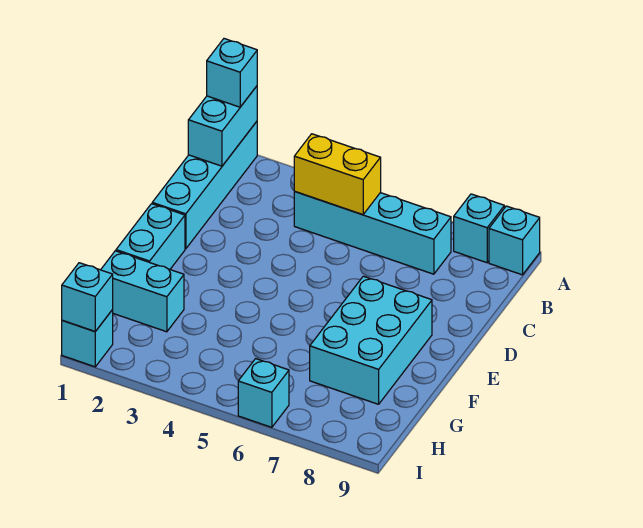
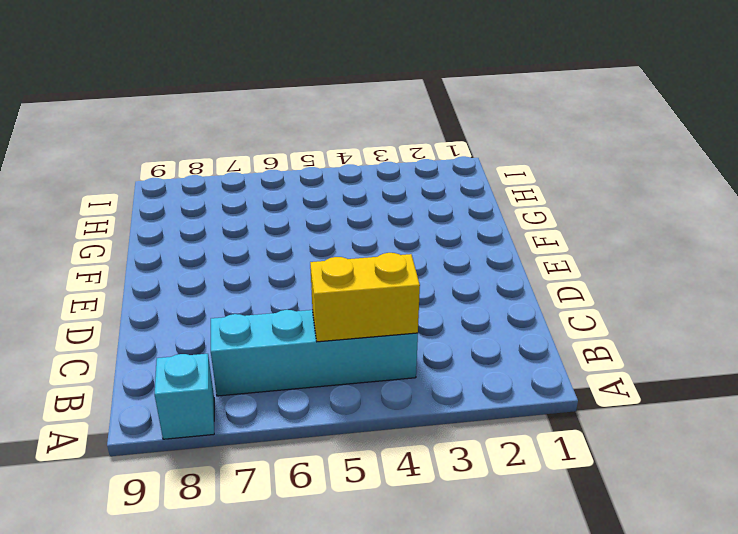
none -> cyan brick A1:D1 level 1
none -> cyan brick A9 level 1
none -> cyan brick E1:F1 level 1

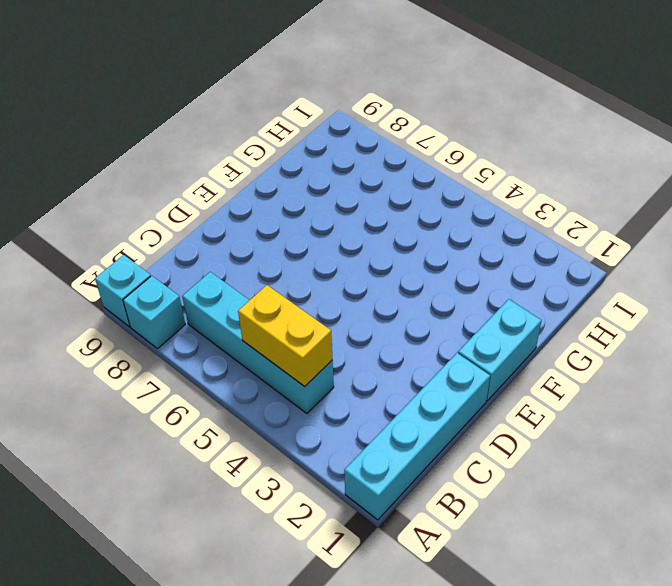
none -> cyan brick E7:G8 level 1
none -> cyan brick G1:G2 level 1
none -> cyan brick I1 level 1

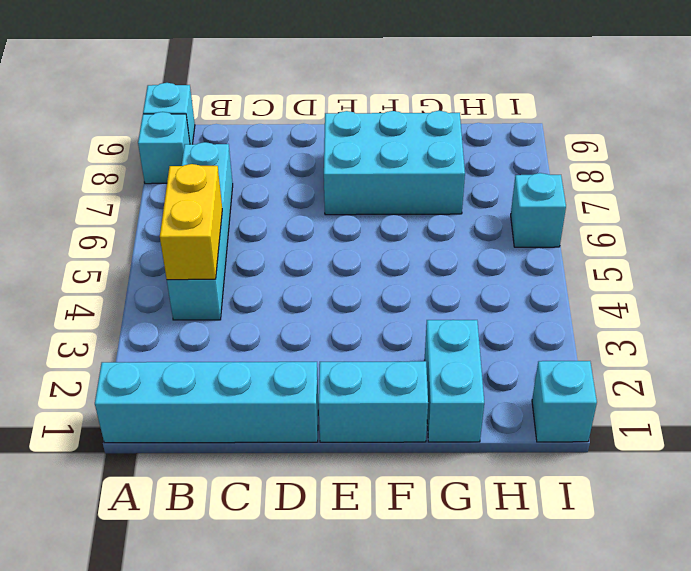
none -> cyan brick A1:B1 level 2
none -> cyan brick I1 level 2
none -> cyan brick A1 level 3

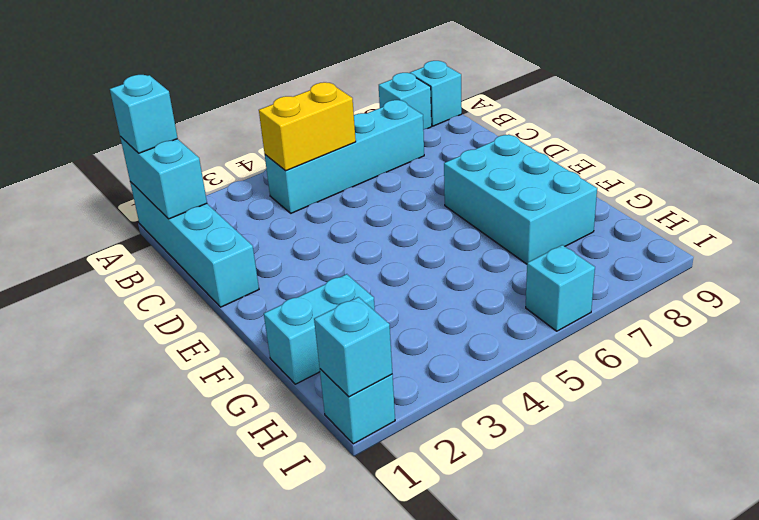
none -> cyan brick E1:F1 level 1

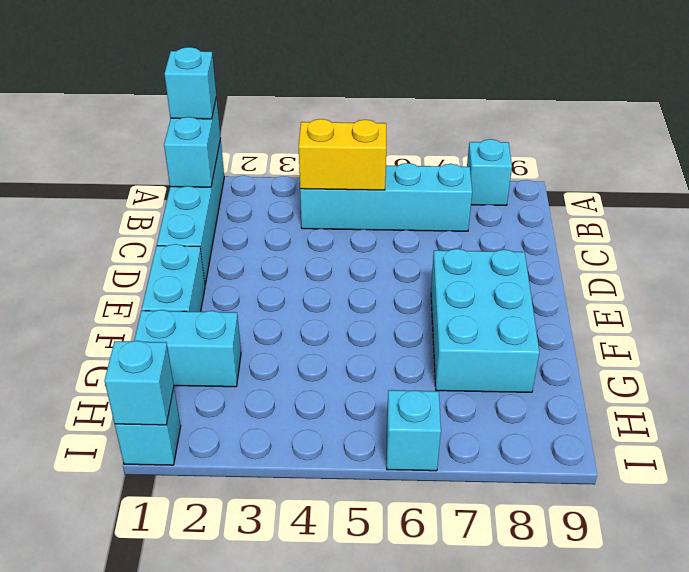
none -> cyan brick A9 level 1

